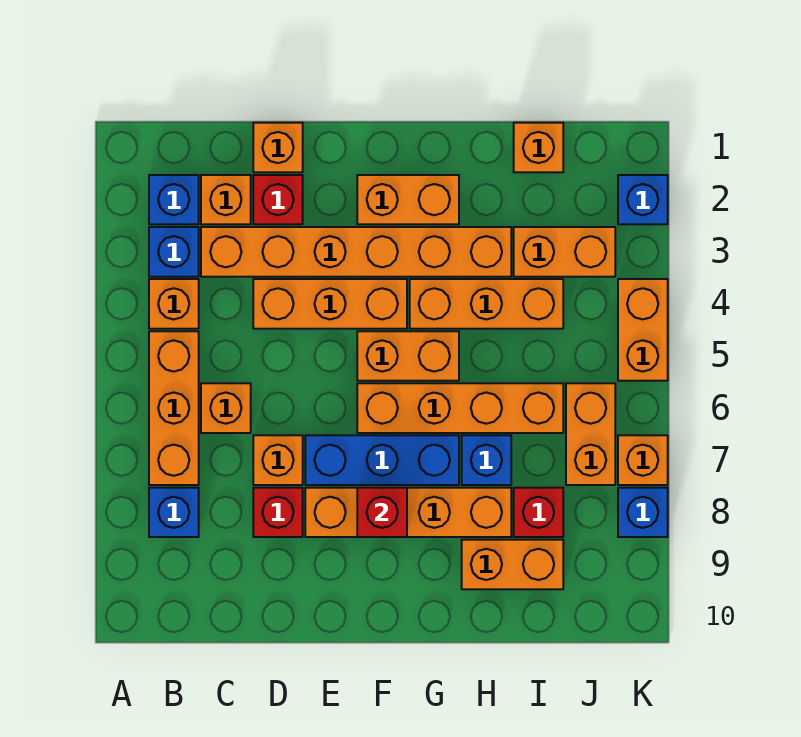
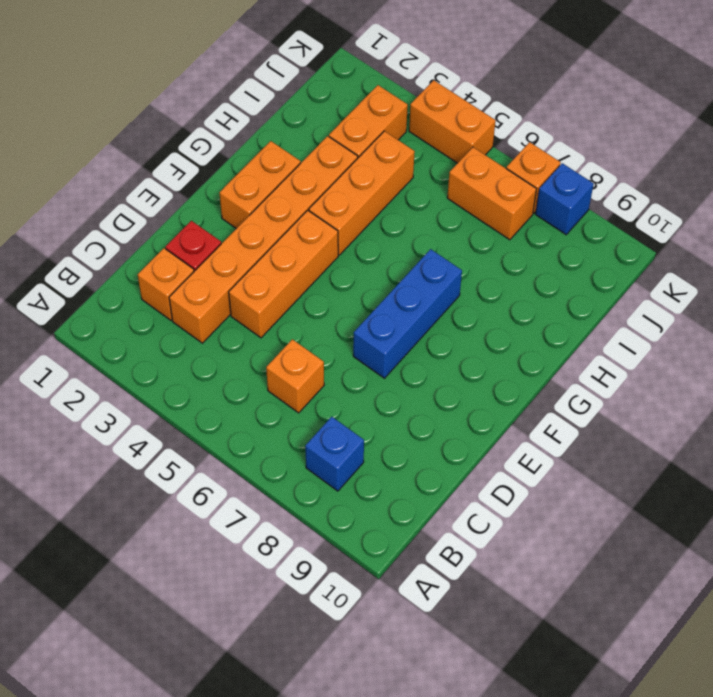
none -> blue brick B2 level 1
none -> blue brick B3 level 1
none -> orange brick B4 level 1
none -> orange brick B5:B7 level 1

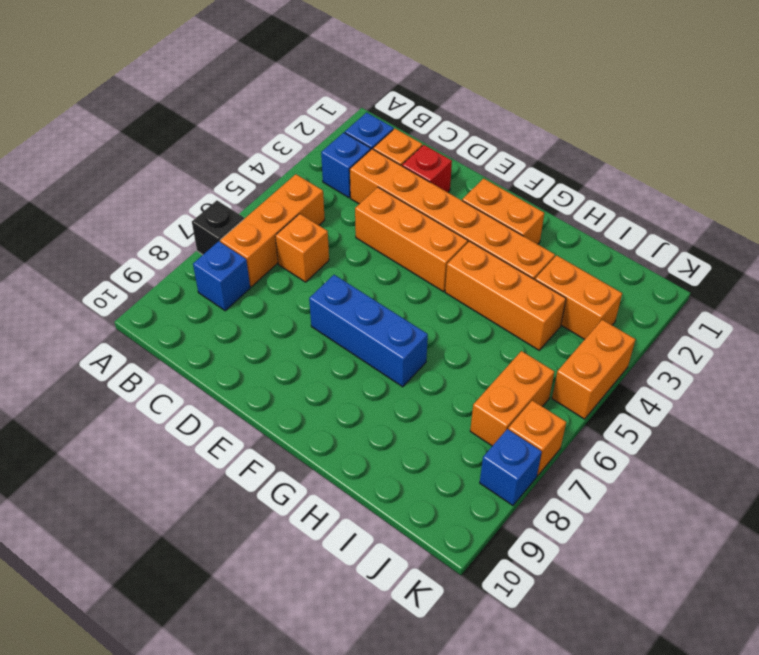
black brick A7 level 1 -> none
none -> orange brick B4 level 1
none -> orange brick D1 level 1
none -> orange brick D7 level 1
none -> red brick D8 level 1

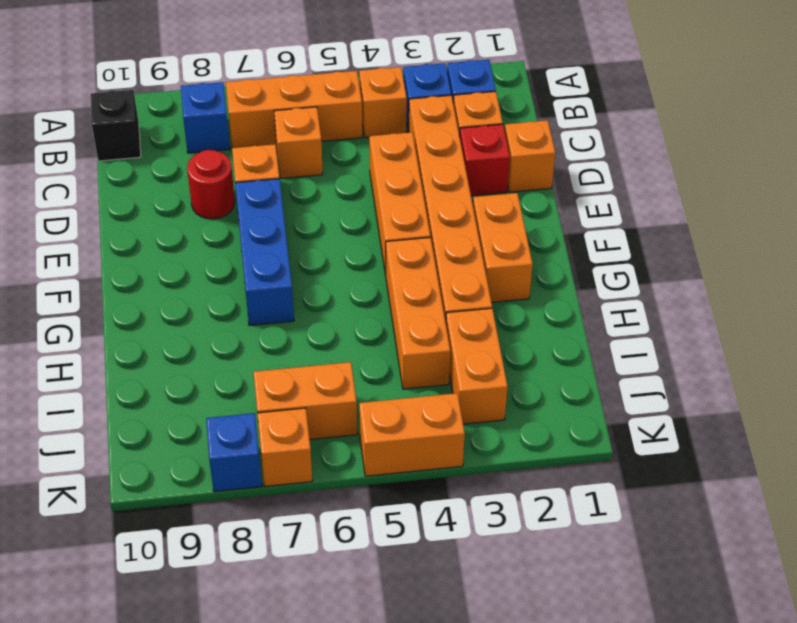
black brick B10 level 1 -> none
red round brick D8 level 1 -> red brick D8 level 1
none -> orange brick E8:H8 level 1
none -> orange brick F5:G5 level 1
none -> orange brick F6:I6 level 1
none -> blue brick H7 level 1

